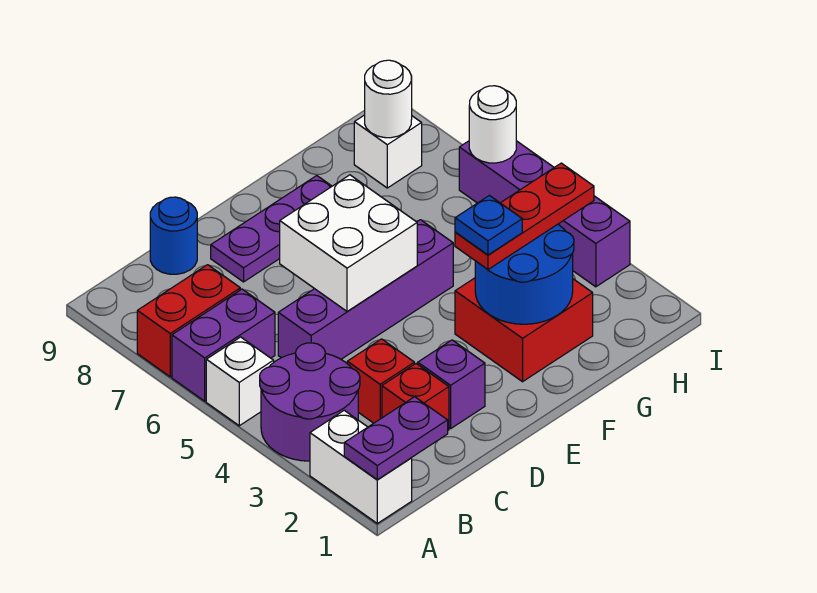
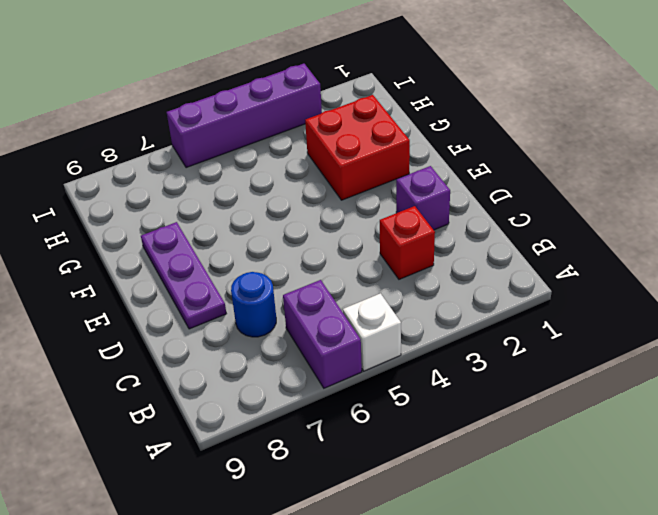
blue round brick C7 level 1 -> blue round brick C9 level 1
none -> white brick A1:A2 level 1
none -> purple round brick A3:B4 level 1
none -> red brick A7:B7 level 1

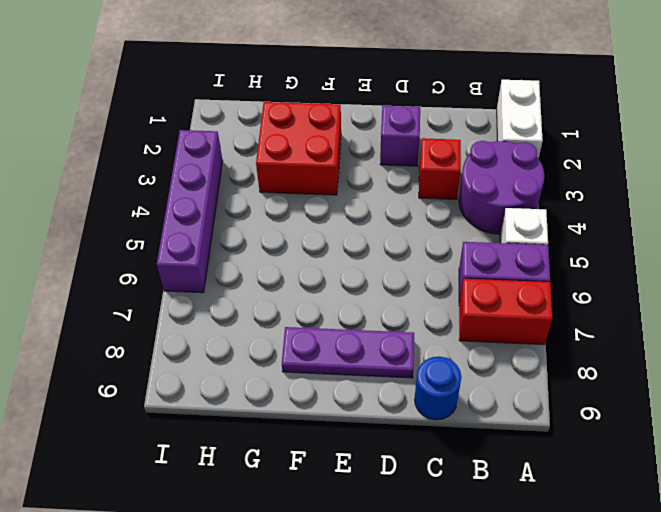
none -> red brick C2 level 1
none -> purple brick C5:F5 level 1
none -> white brick H8 level 1

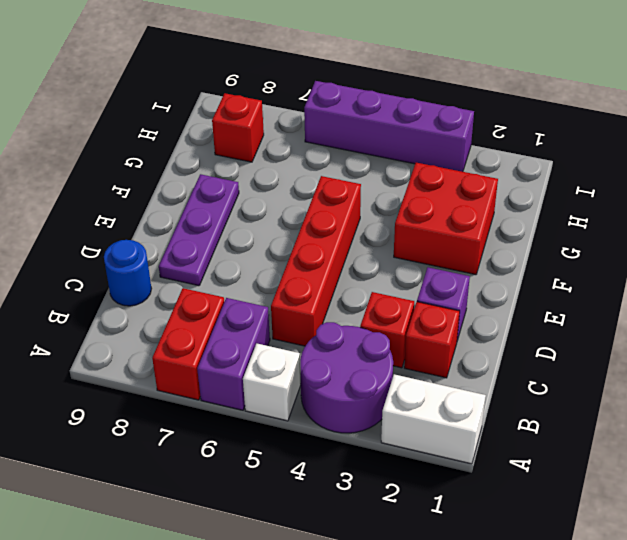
red brick C5:F5 level 1 -> purple brick C5:F5 level 1
red brick H8 level 1 -> white brick H8 level 1
none -> purple plate A1:B1 level 2
none -> white brick D5:E6 level 2
none -> blue round brick F2:G3 level 2

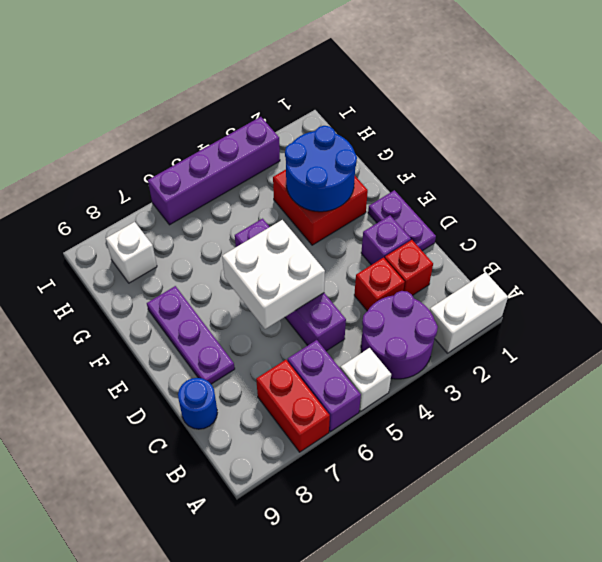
purple plate D1:E1 level 1 -> purple plate A1:B1 level 2
none -> white round brick H8 level 2
none -> white round brick I6 level 2
none -> red plate F3:H3 level 3

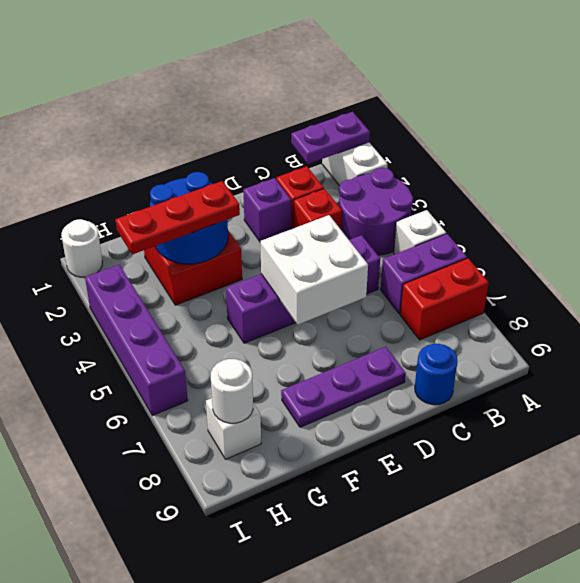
white round brick I1 level 1 -> white round brick I6 level 2
none -> blue plate F3 level 4

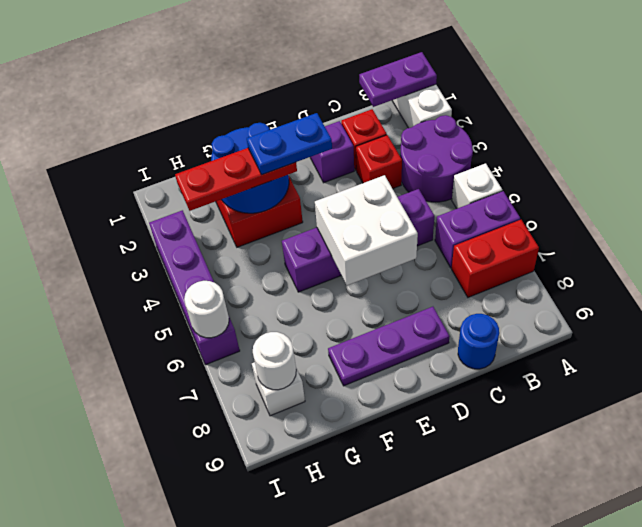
blue plate E3:F3 level 4 -> blue plate F3 level 4

